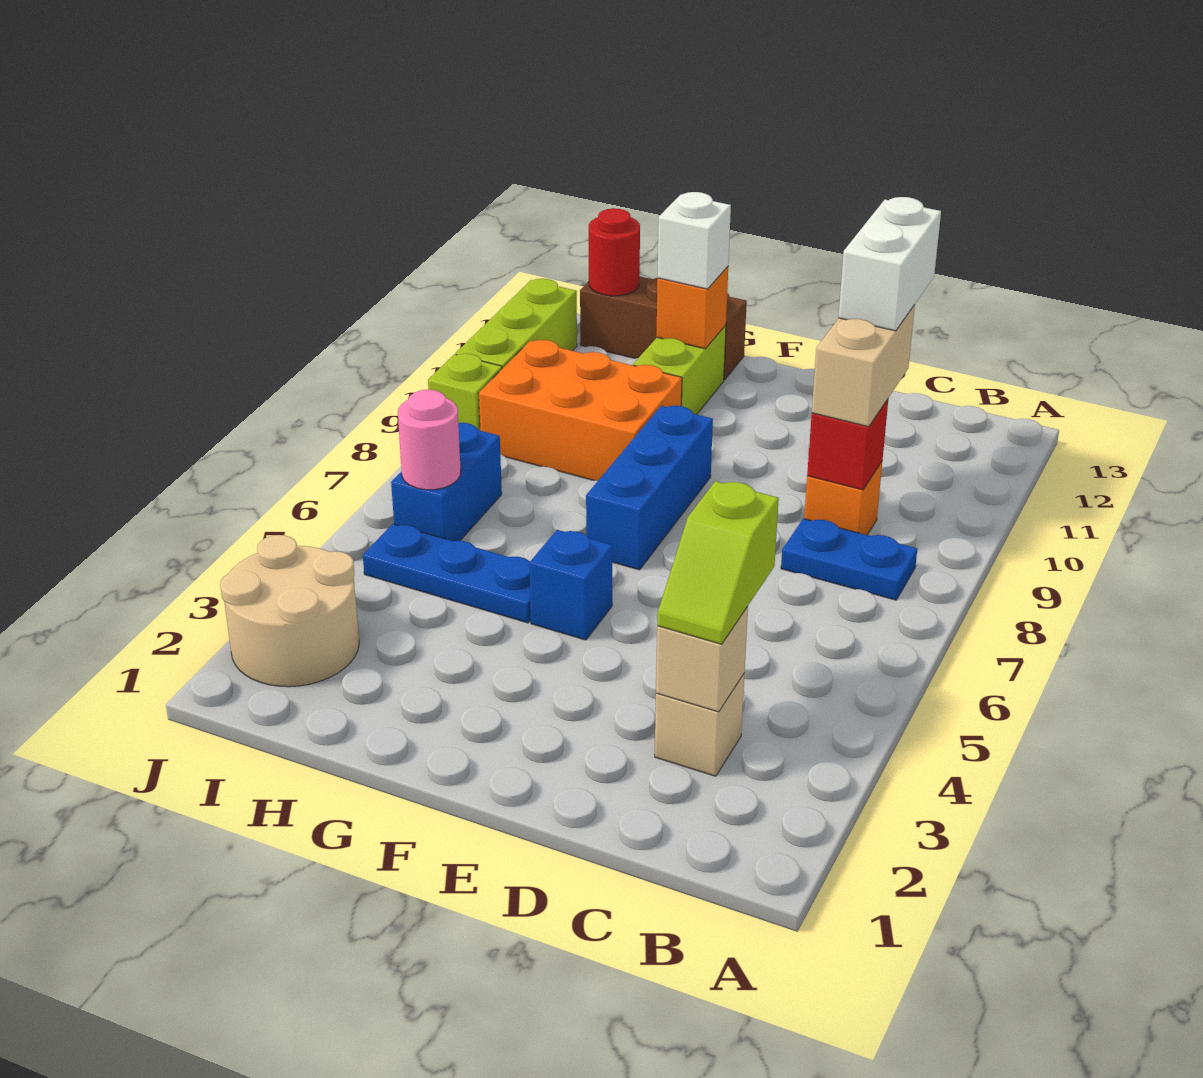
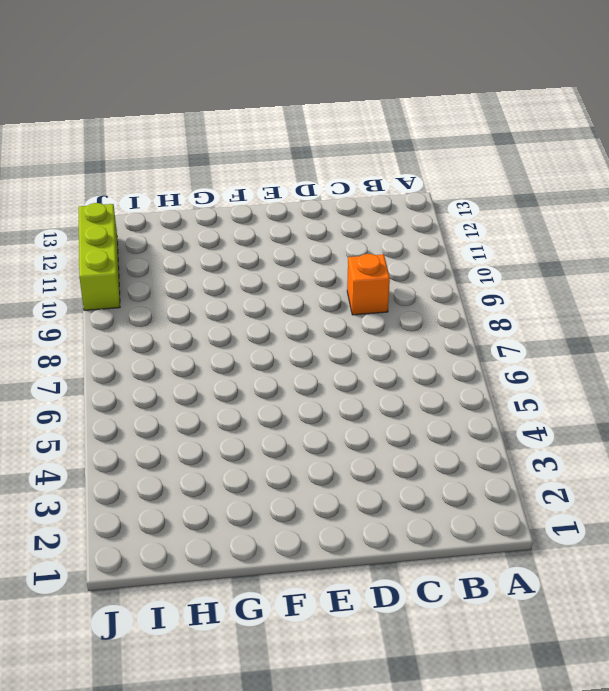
none -> blue plate B8:C8 level 1
none -> tan brick C3 level 1
none -> blue brick F5 level 1

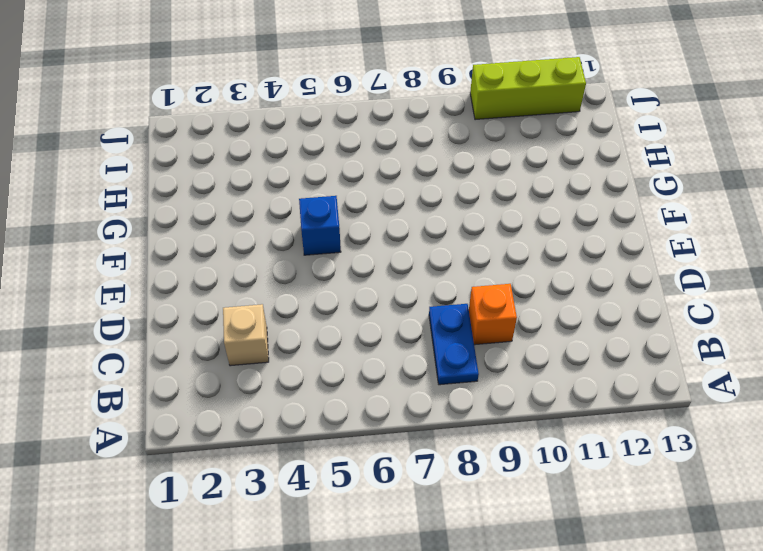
none -> blue brick F7:F9 level 1
none -> blue plate G5:I5 level 1
none -> orange brick G9:I10 level 1

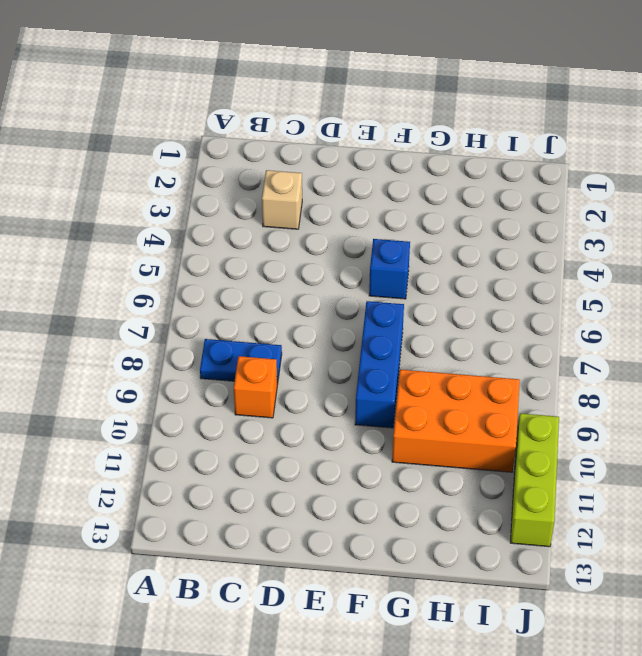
none -> blue plate G5:I5 level 1
none -> lime brick G11:G12 level 1
none -> brown brick G13:I13 level 1

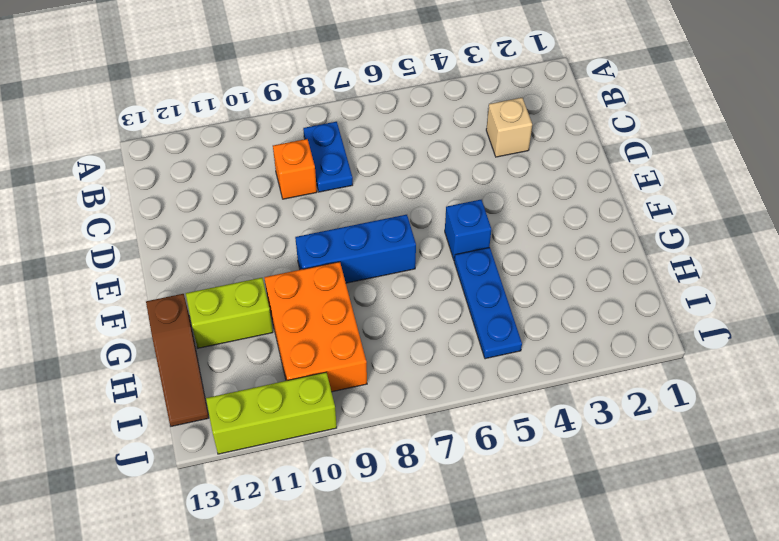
brown slope G13:I13 level 1 top G -> brown brick G13:I13 level 1
none -> tan round brick I2:J3 level 1
none -> blue brick I6:I7 level 1
none -> lime brick J9 level 1

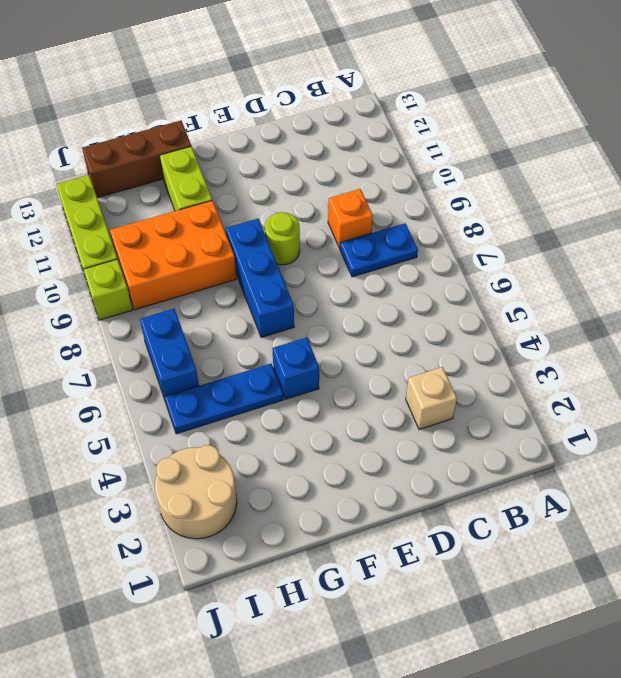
lime round brick E9 level 1 -> none
none -> tan brick C3 level 2
none -> red brick C9 level 2
none -> orange brick G12 level 2

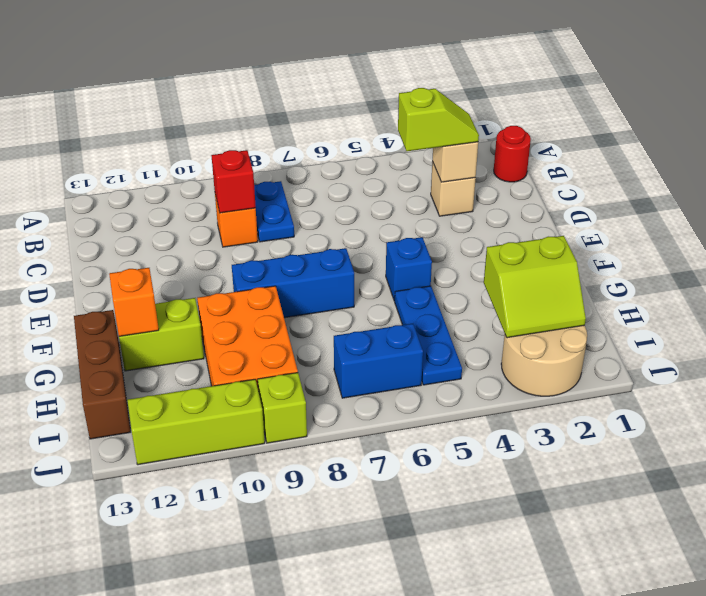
red round brick B1 level 1 -> red round brick I13 level 2
lime slope H2:I3 level 2 top H -> none
none -> pink round brick I6 level 2
none -> tan brick C9:C10 level 3
none -> white brick G12 level 3

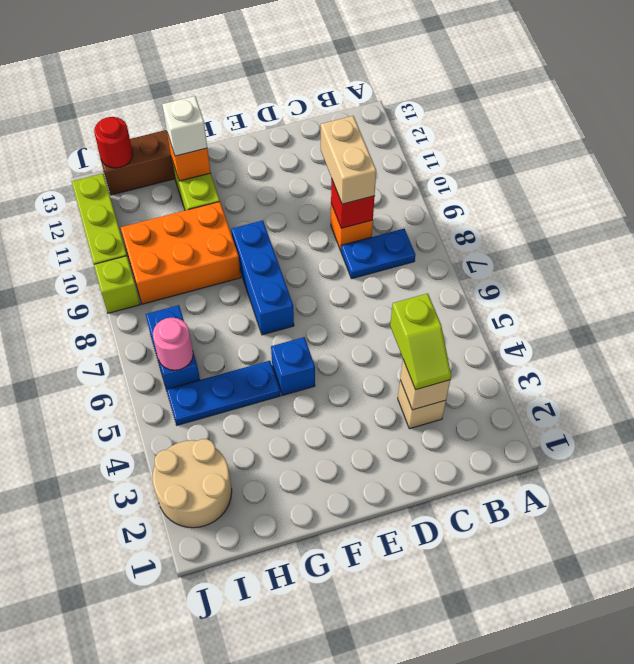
none -> white brick C10:C11 level 4

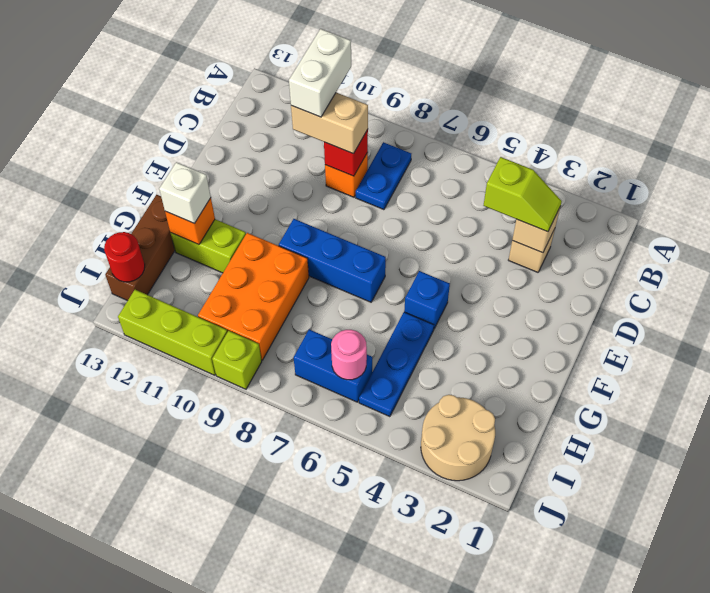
white brick B10:C10 level 4 -> white brick C10:C11 level 4

